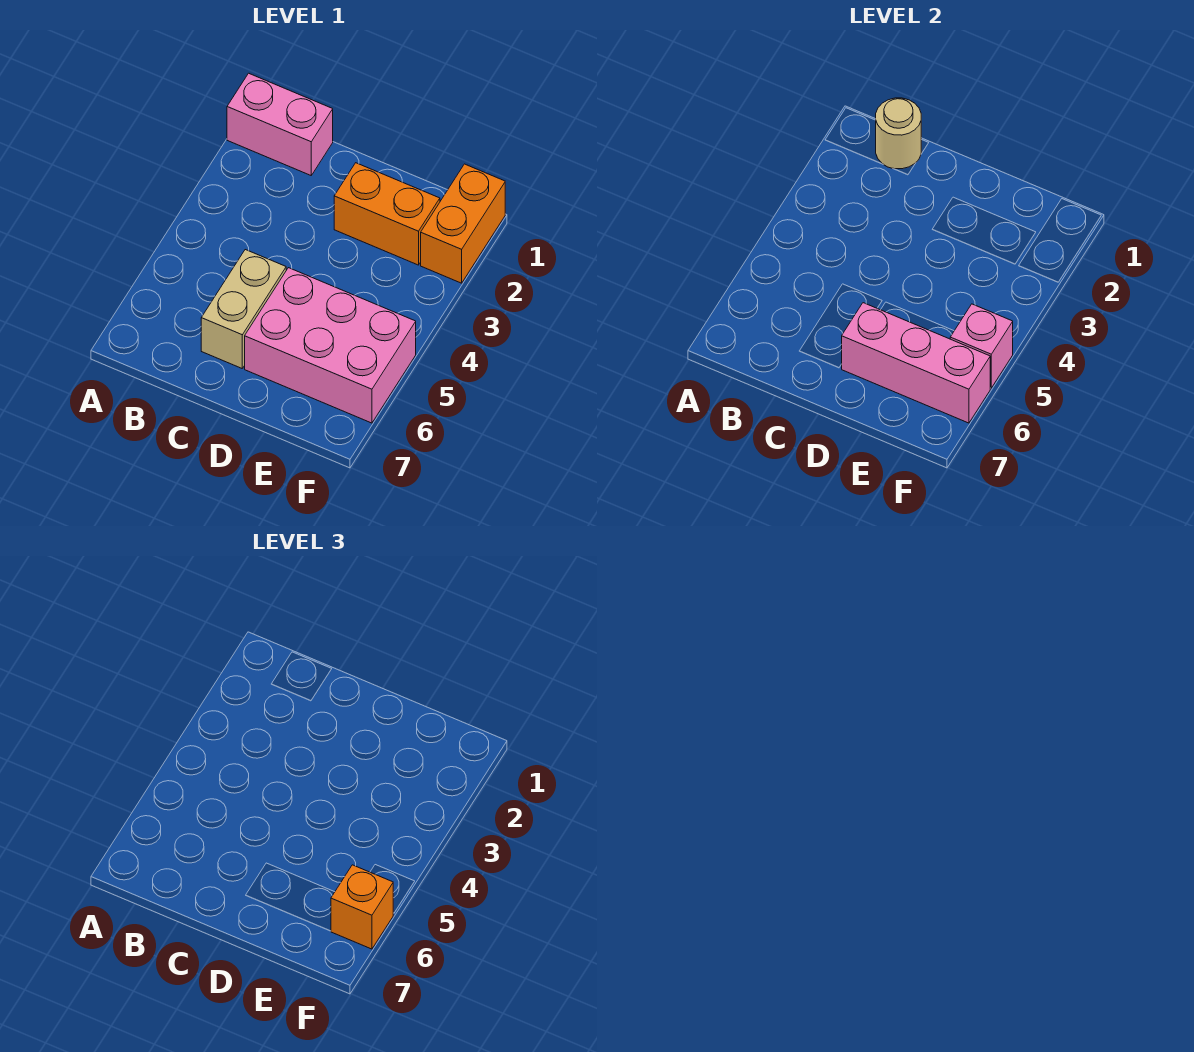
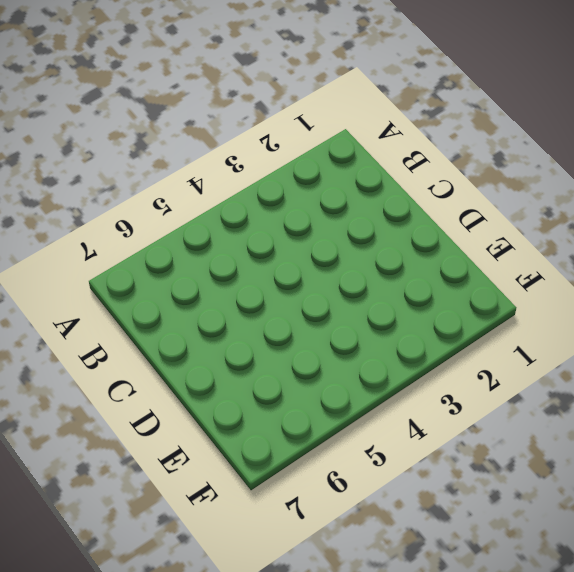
none -> pink brick A1:B1 level 1
none -> tan brick C5:C6 level 1

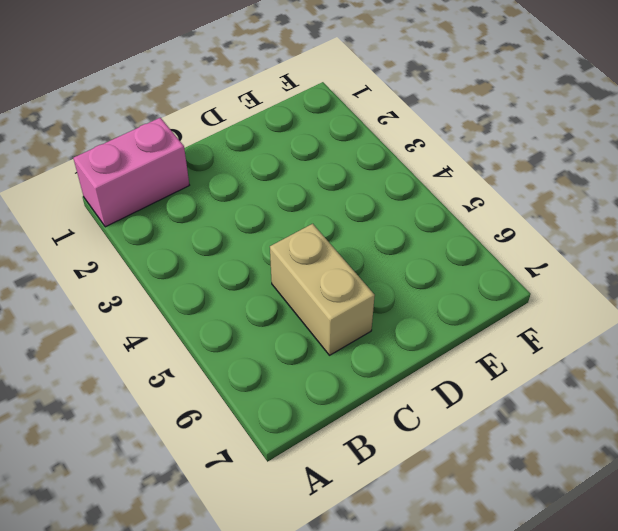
none -> orange brick D2:E2 level 1
none -> pink brick D5:F6 level 1

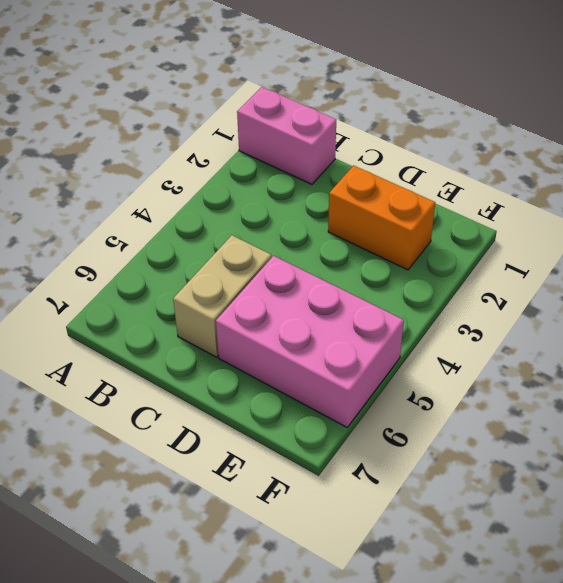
none -> orange brick F1:F2 level 1
none -> tan round brick B1 level 2

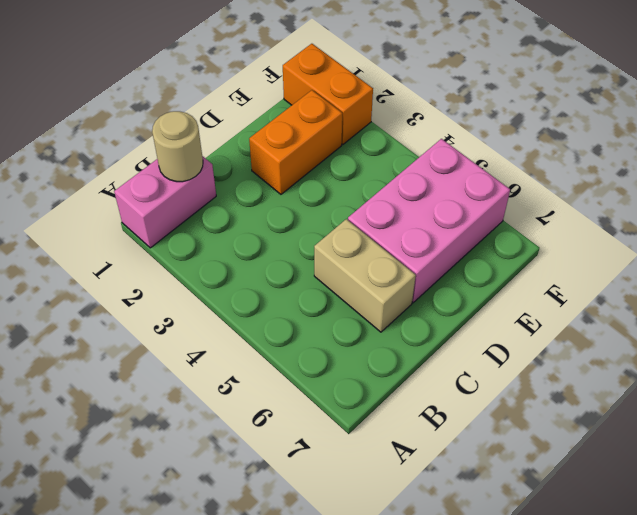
none -> pink brick D6:F6 level 2
none -> pink brick F5 level 2

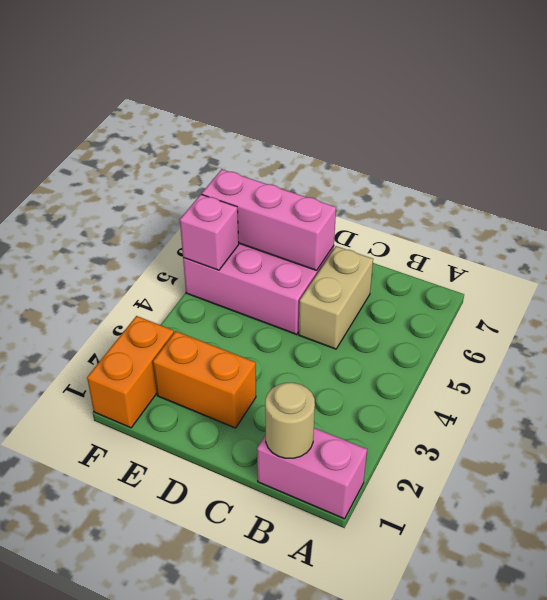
none -> orange brick F6 level 3

